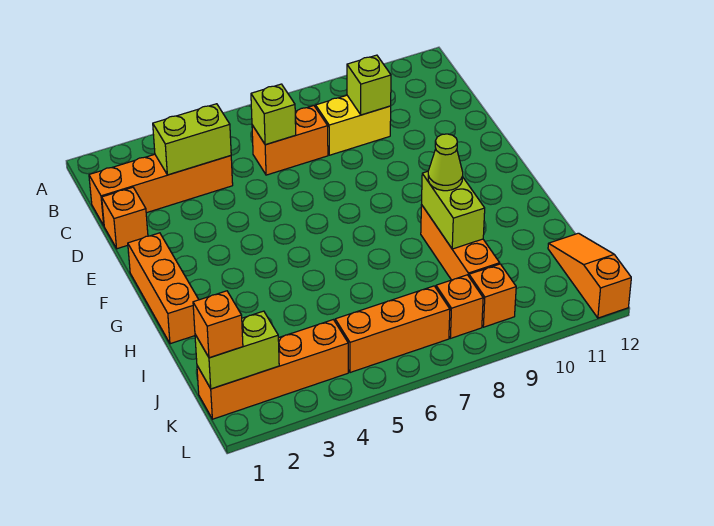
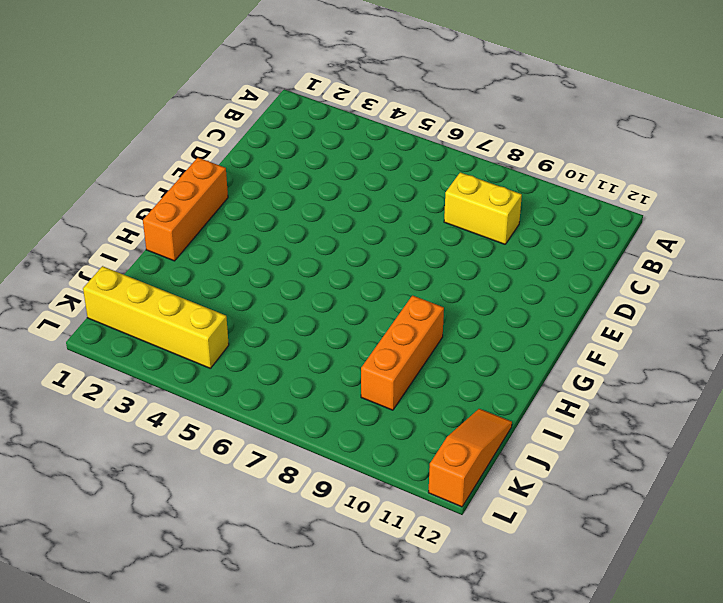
yellow brick K1:K4 level 1 -> orange brick K1:K4 level 1
none -> orange brick C1:C4 level 1
none -> orange brick C6:C7 level 1
none -> orange brick D1 level 1

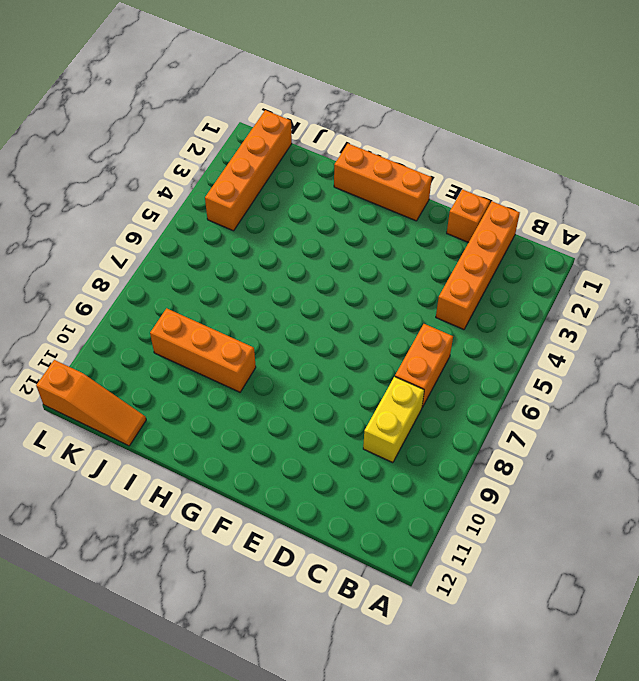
none -> orange brick K5:K7 level 1
none -> orange brick K8 level 1
none -> orange brick K9 level 1

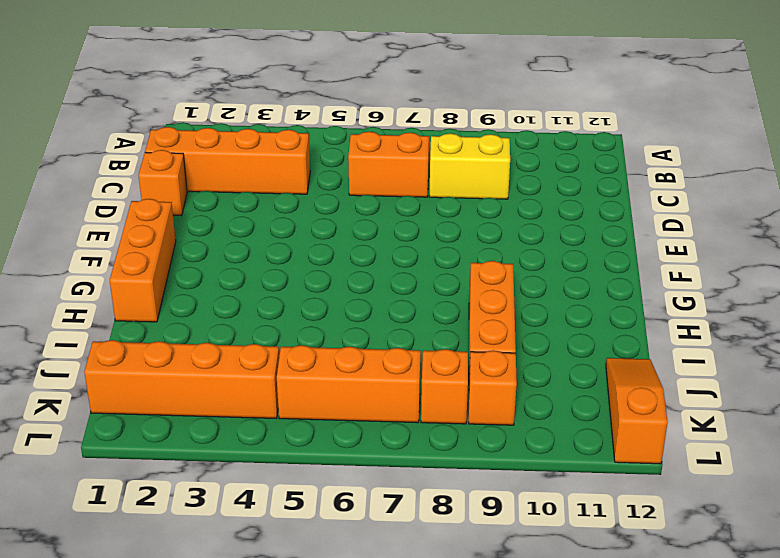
none -> lime brick C3:C4 level 2
none -> lime brick C6 level 2
none -> lime brick C9 level 2

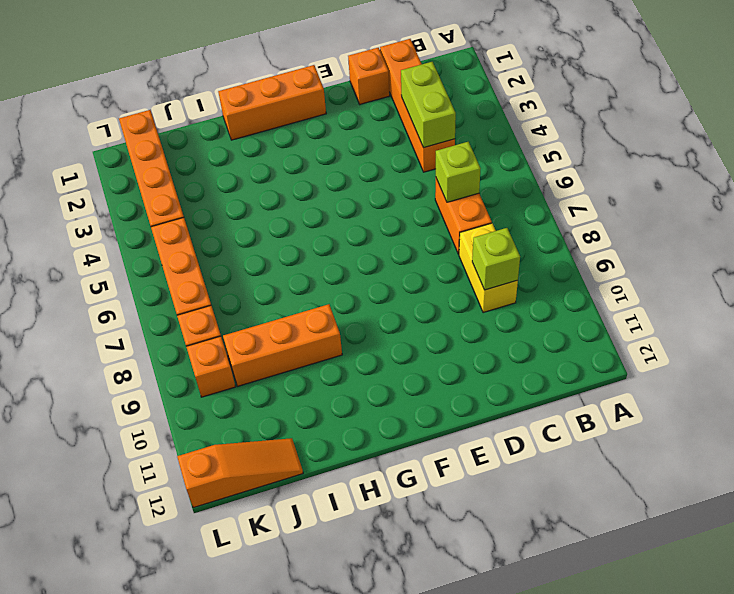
none -> lime brick H9:I9 level 2
none -> lime brick K1:K2 level 2
none -> lime cone H9 level 3

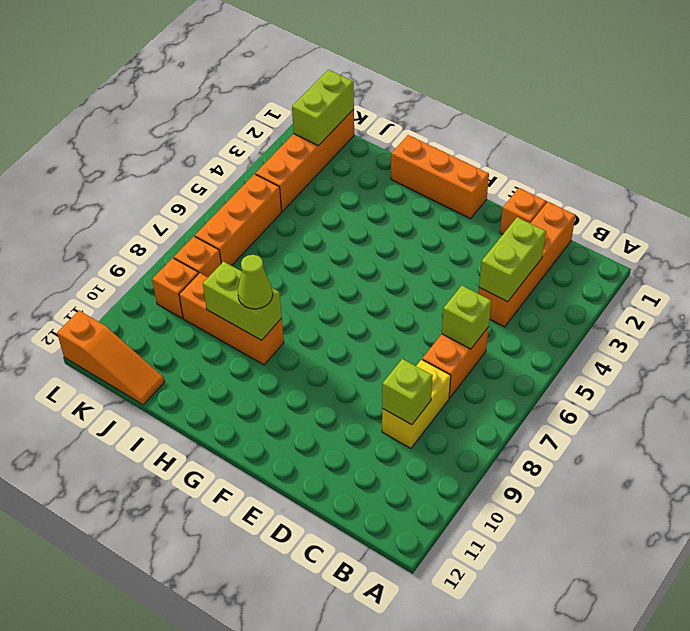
none -> orange brick K1 level 3

